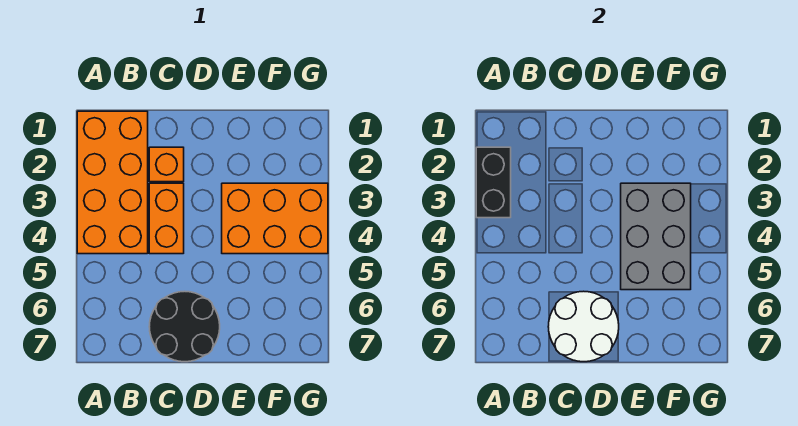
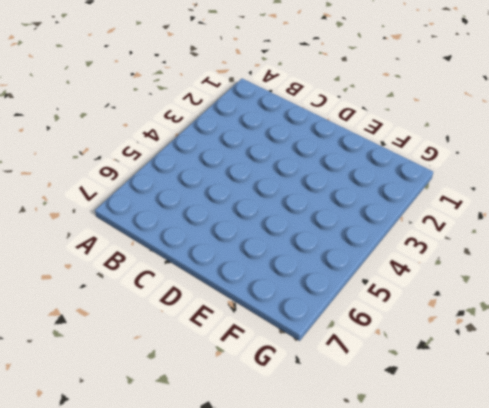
none -> orange brick A1:B4 level 1
none -> orange brick C2 level 1

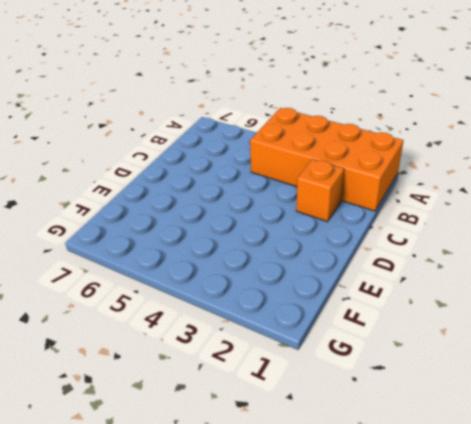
none -> orange brick C3:C4 level 1
none -> black round brick C6:D7 level 1

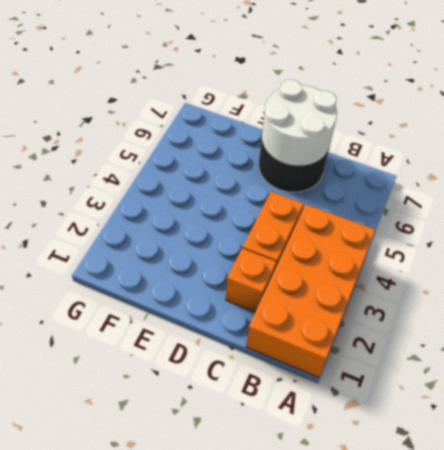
none -> orange brick E3:G4 level 1
none -> black brick A2:A3 level 2

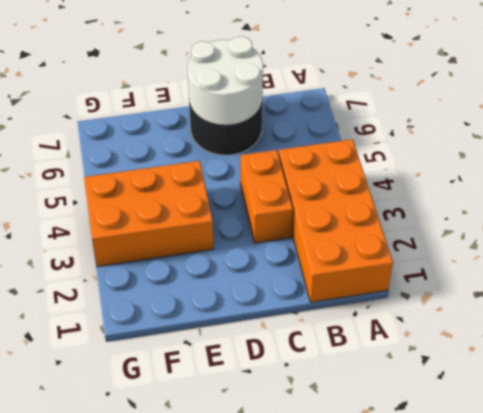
none -> orange brick C2 level 1
none -> black brick A2:A3 level 2

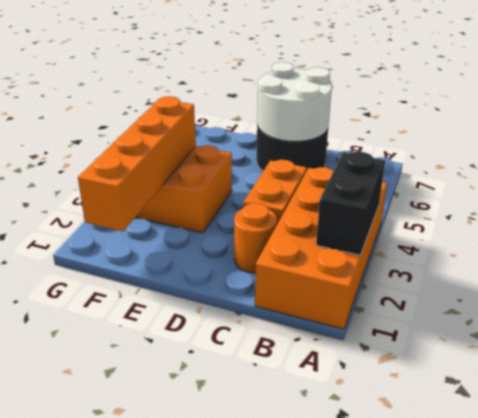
orange round brick C2 level 1 -> orange brick C2 level 1
orange brick F1:F4 level 2 -> grey brick E3:F5 level 2

